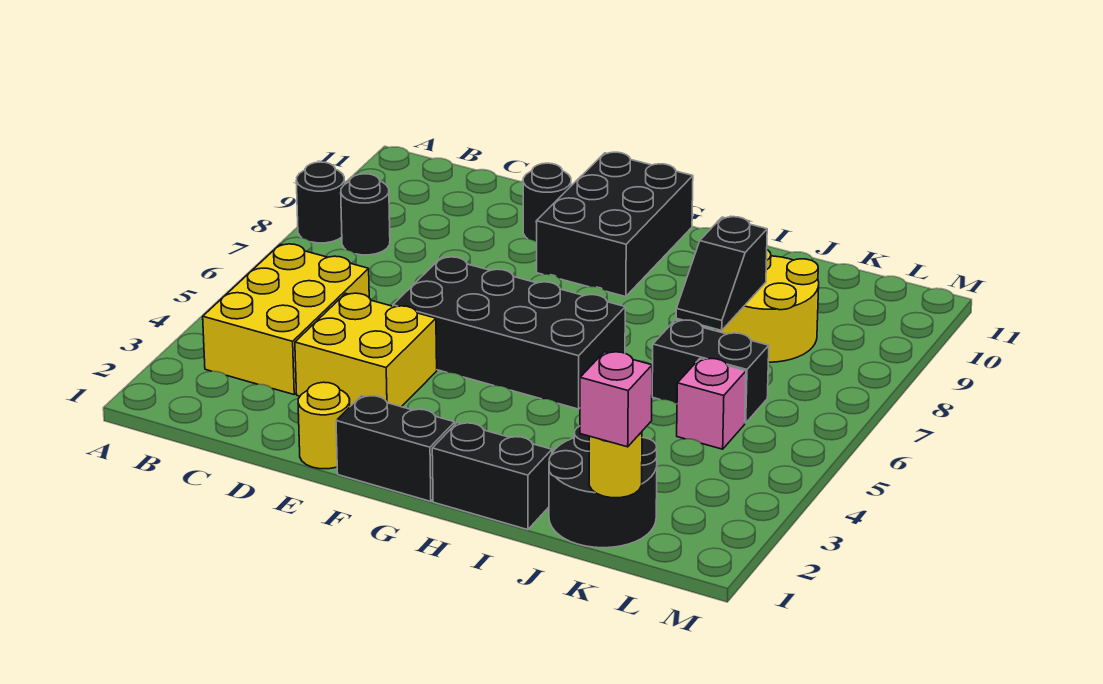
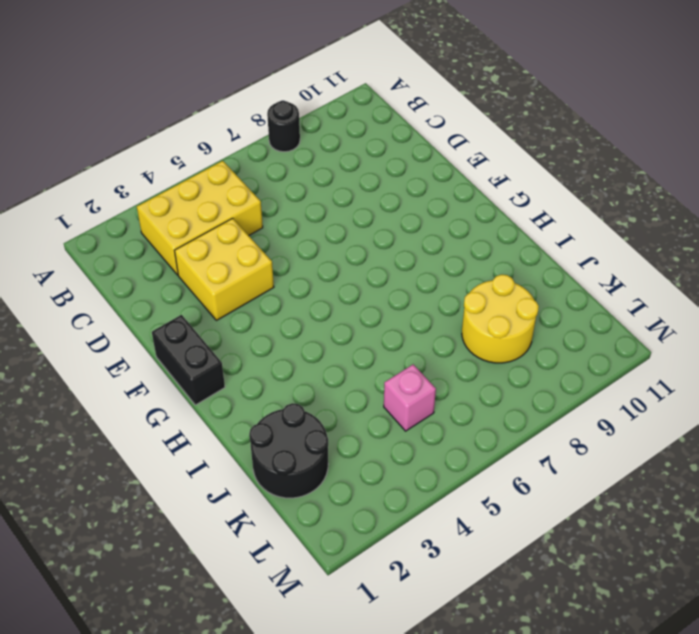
none -> black round brick B8 level 1
none -> yellow round brick E1 level 1
none -> black brick E5:H6 level 1

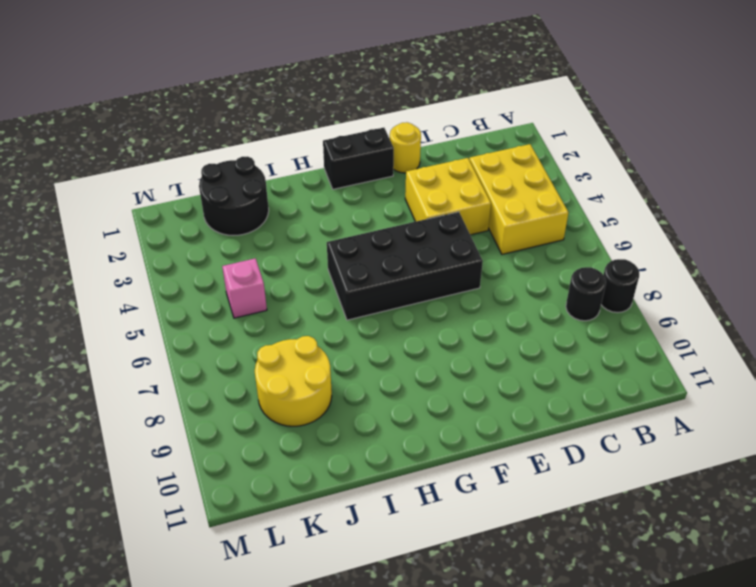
none -> black round brick E10 level 1
none -> black brick F9:G11 level 1
none -> black brick H1:I1 level 1

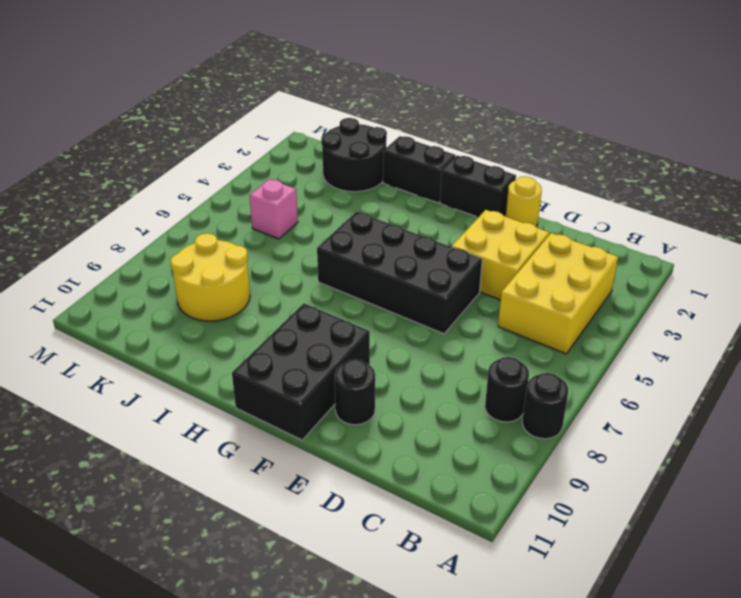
none -> black brick J6:K6 level 1
none -> black slope J7:J8 level 2 top 8
none -> yellow round brick K1 level 2

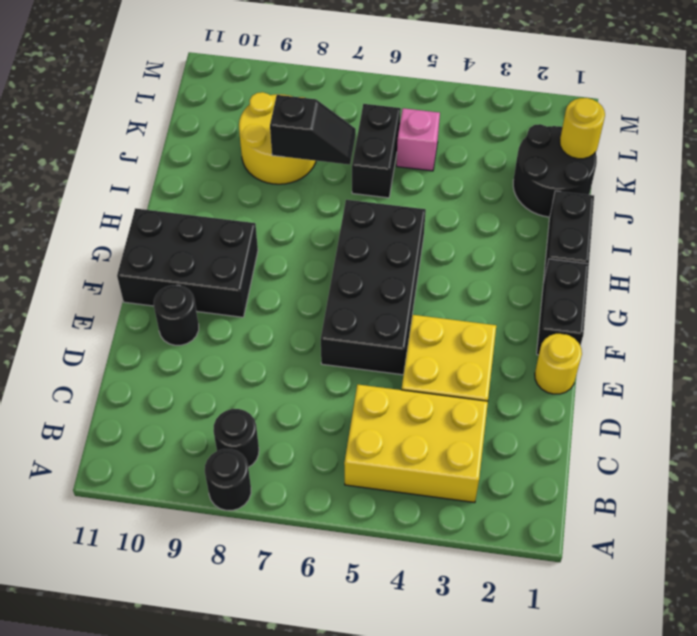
none -> pink brick K1 level 3

